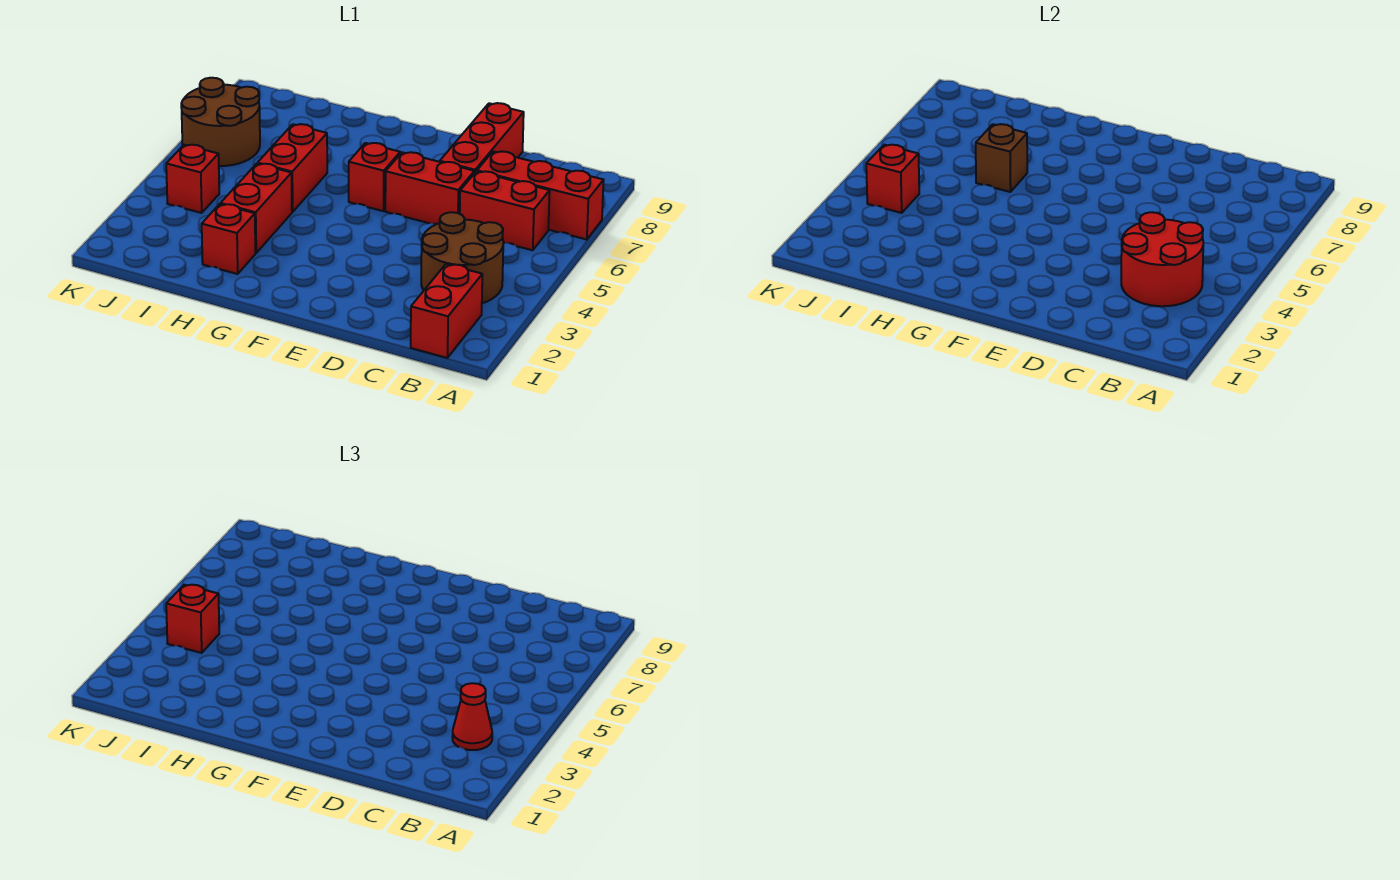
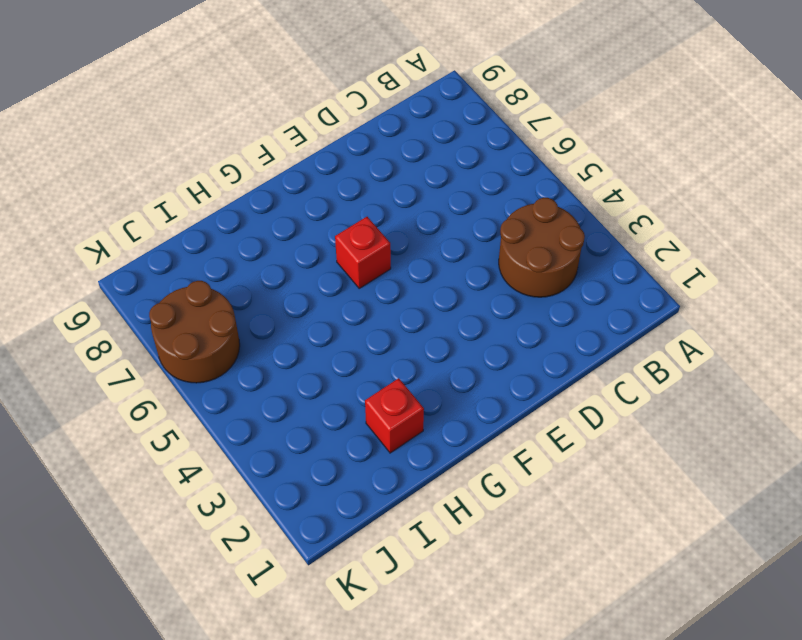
none -> red brick A7:C7 level 1
none -> red brick B1:B2 level 1
none -> red brick B6:C6 level 1

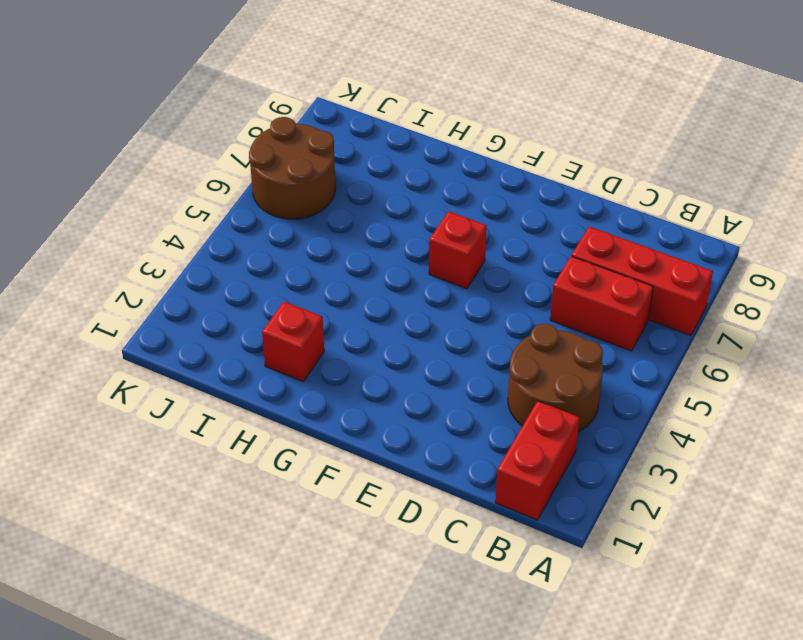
none -> red brick D6:E6 level 1
none -> red brick D7:D9 level 1
none -> red brick H3:H4 level 1

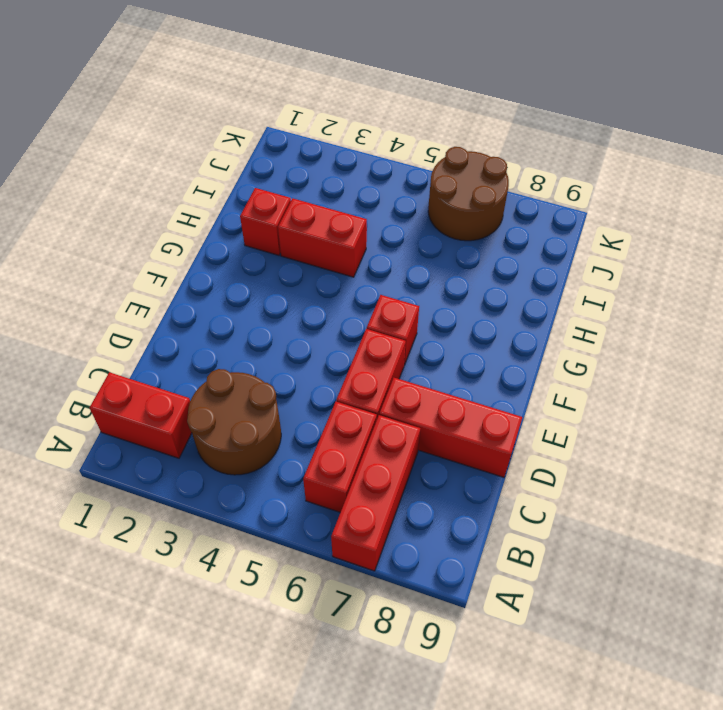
none -> red brick H5:H6 level 1
none -> red brick J4 level 1
none -> red round brick B3:C4 level 2

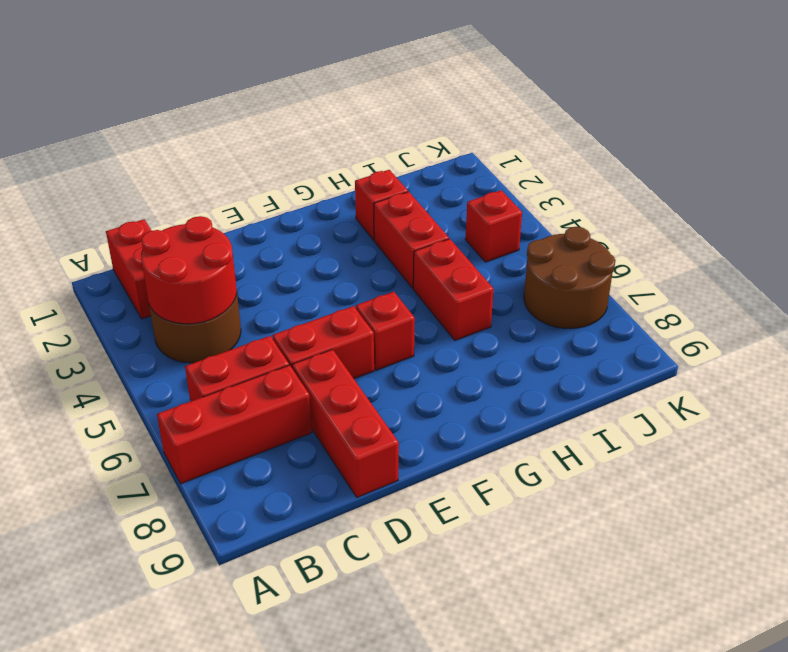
none -> brown brick H6 level 2
none -> red brick J4 level 2
none -> red cone B3 level 3

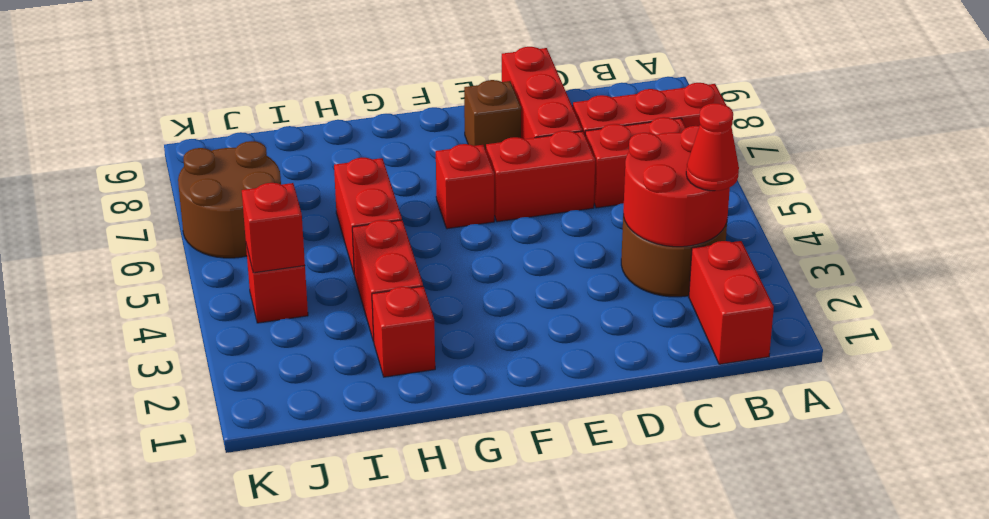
brown brick E8 level 1 -> brown brick H6 level 2
none -> red brick J4 level 3

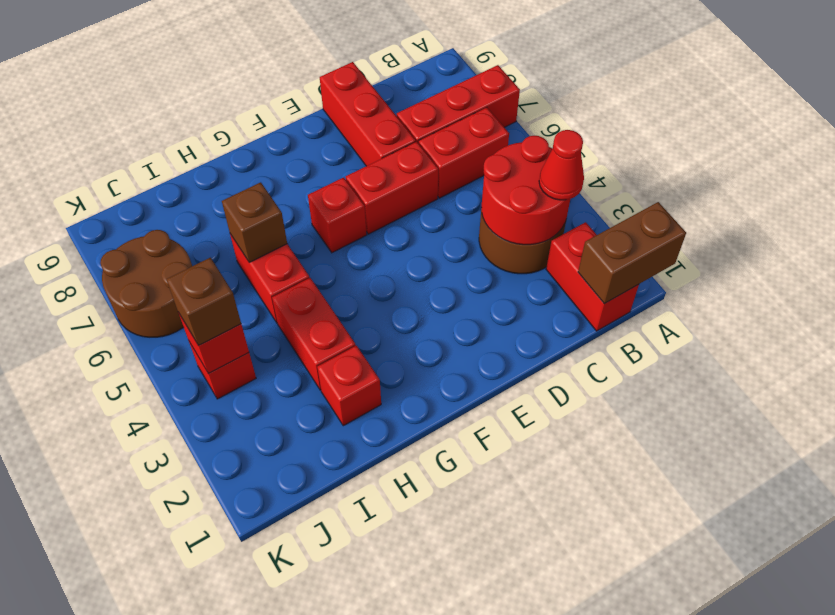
brown brick A1:B1 level 2 -> none
brown brick J4 level 3 -> red brick J4 level 3

